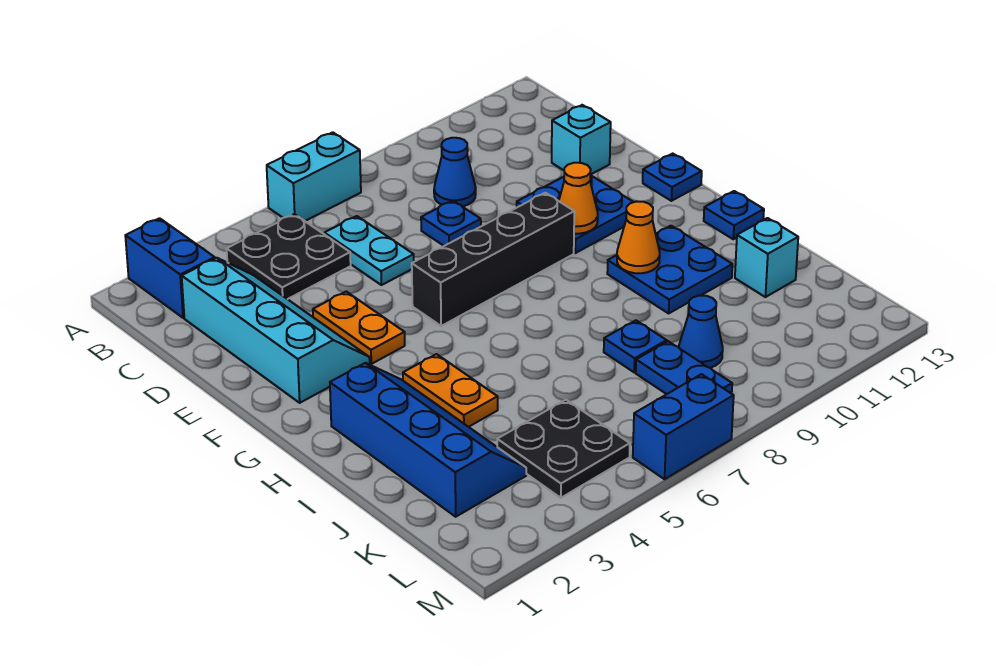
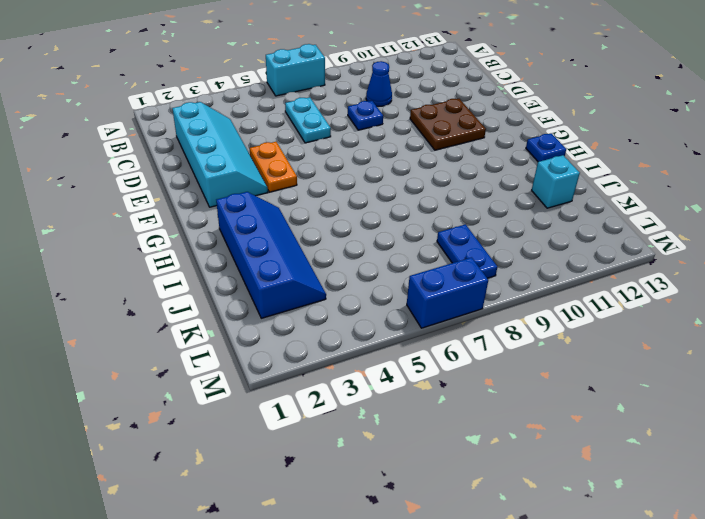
brown plate E10:F11 level 1 -> blue plate E10:F11 level 1
none -> blue brick A2:B2 level 1
none -> black plate B4:C5 level 1
none -> cyan brick D12 level 1

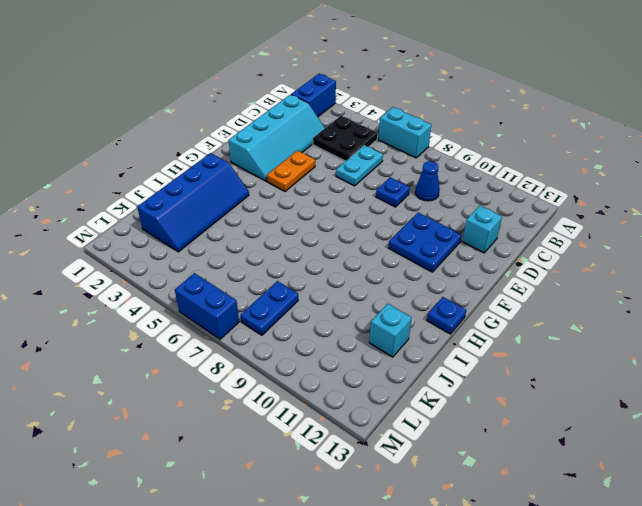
none -> black brick F6:F9 level 1
none -> blue plate F13 level 1
none -> orange plate H4:I4 level 1

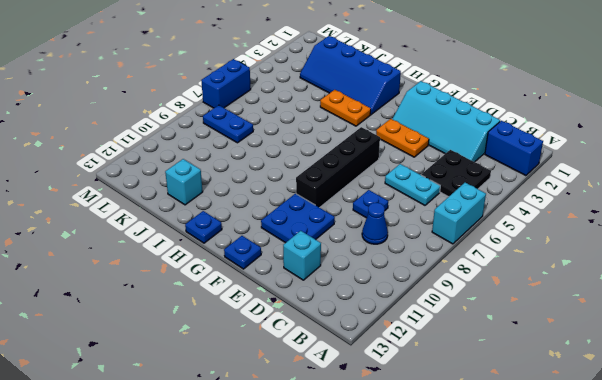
none -> blue plate H10:I11 level 1
none -> blue plate J8 level 1
none -> black plate K4:L5 level 1

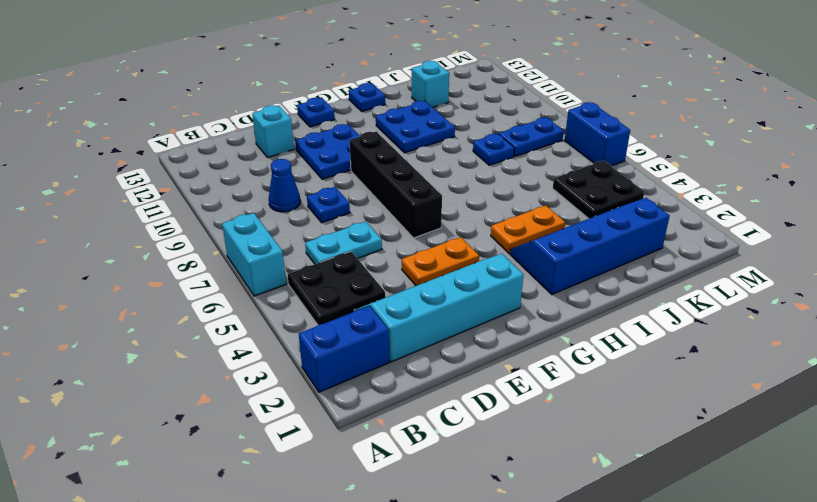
none -> blue cone K9 level 1
none -> orange cone F10 level 2
none -> orange cone H10 level 2

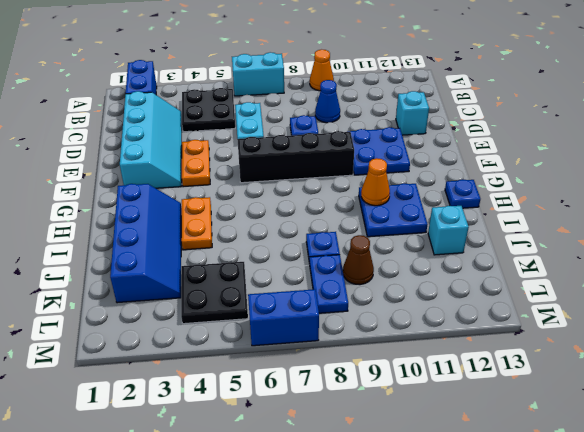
orange cone A9 level 1 -> orange cone F10 level 2
brown cone K9 level 1 -> blue cone K9 level 1
none -> blue plate F13 level 1

